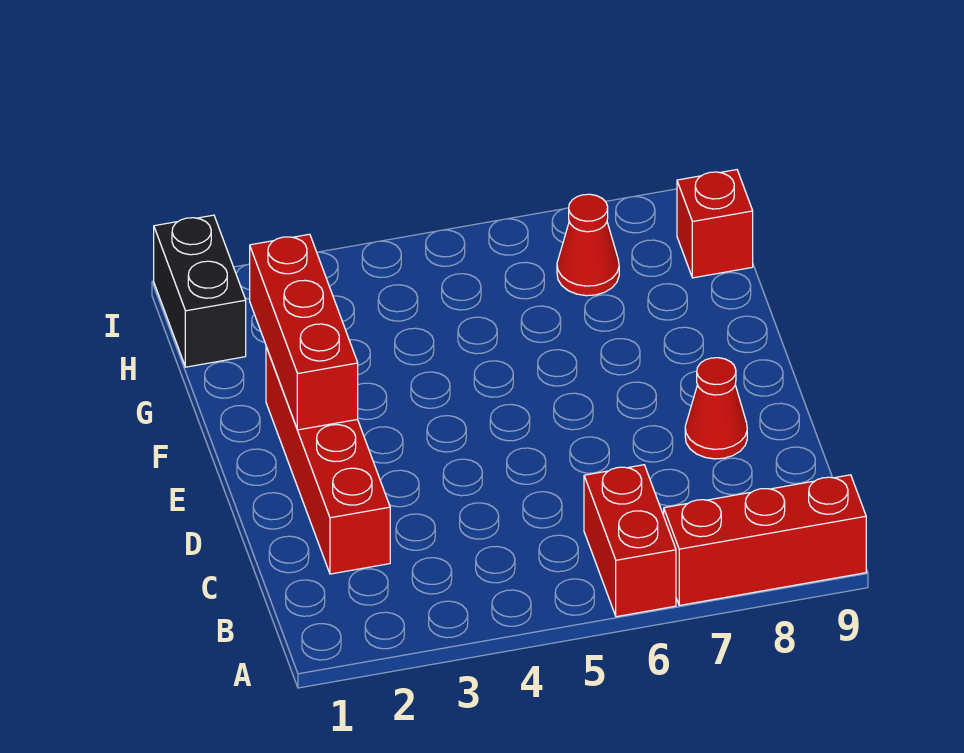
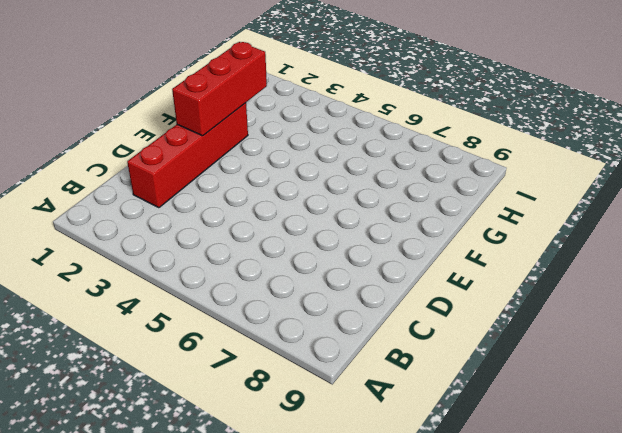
none -> red brick A6:B6 level 1
none -> red brick A7:A9 level 1

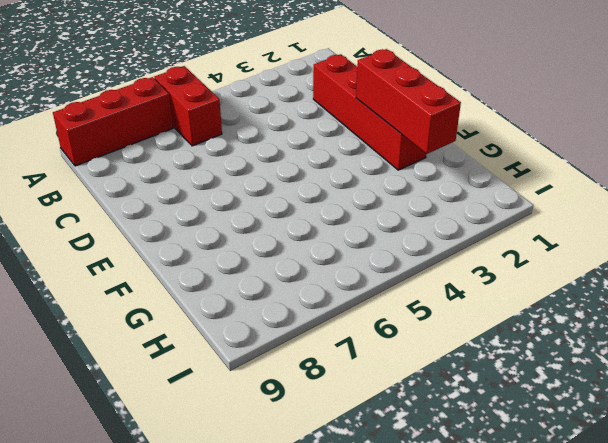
none -> red cone D8 level 1
none -> black brick H1:I1 level 1

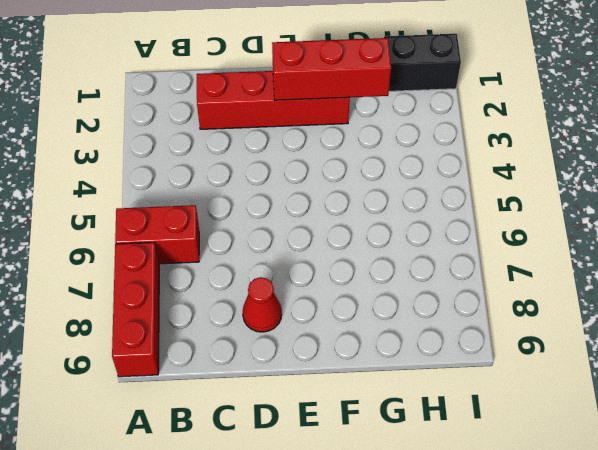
none -> red cone H7 level 1
none -> red brick H9 level 1

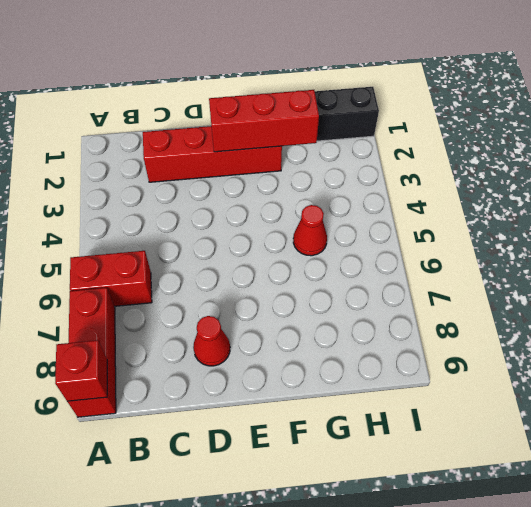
red brick A9 level 2 -> red brick H9 level 1
red cone G5 level 1 -> red cone H7 level 1

